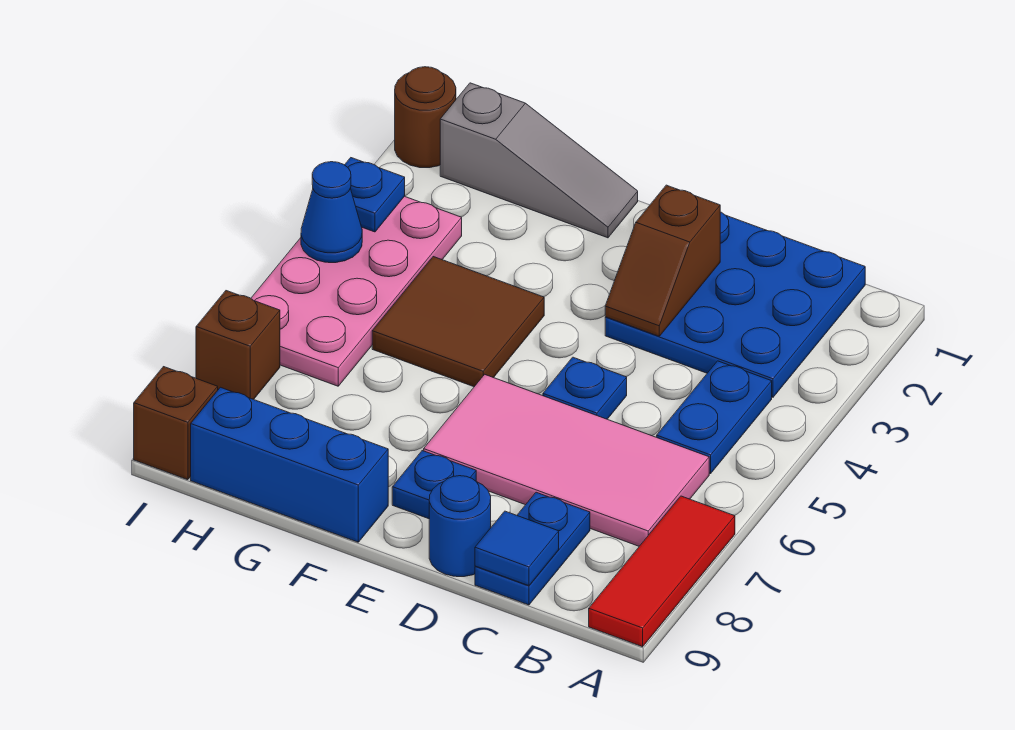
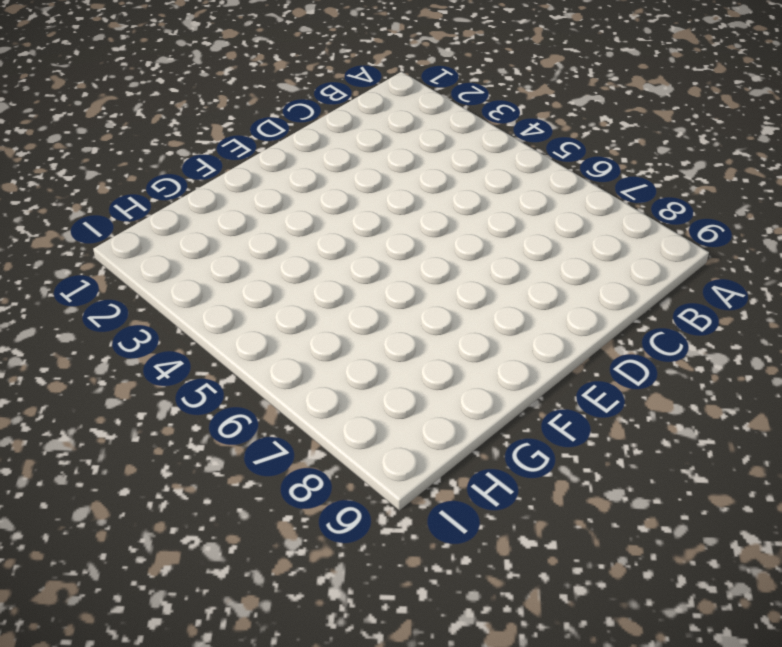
none -> red tile A7:A9 level 1
none -> blue plate B1:D3 level 1
none -> blue plate B4:B5 level 1

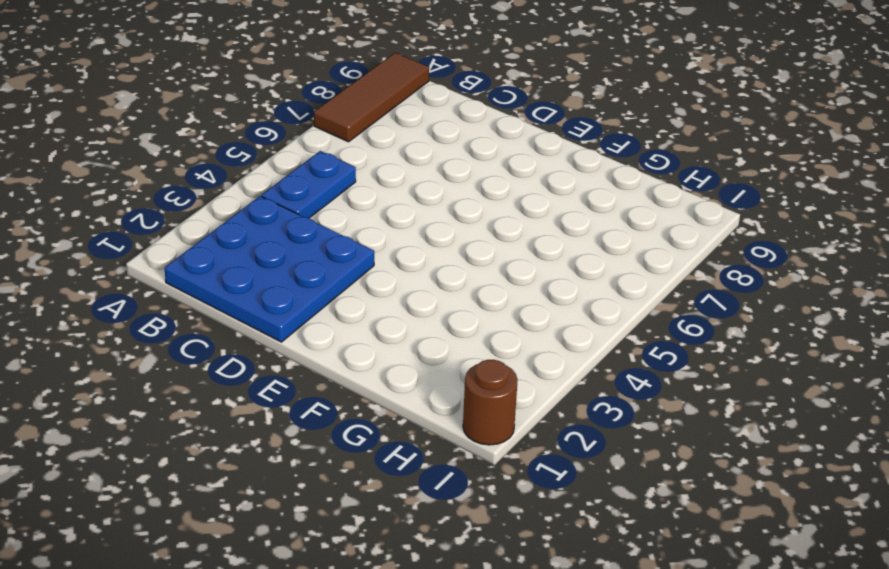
brown tile A7:A9 level 1 -> red tile A7:A9 level 1
none -> pink tile B6:E7 level 1
none -> blue plate C8:C9 level 1
none -> blue plate D5 level 1

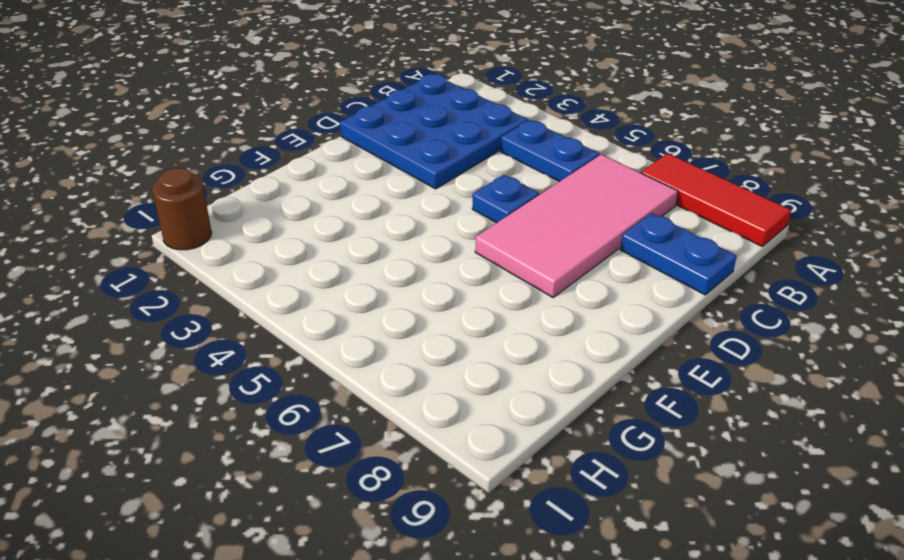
none -> blue round brick D9 level 1
none -> blue plate E8 level 1
none -> grey slope F1:H1 level 1 top H

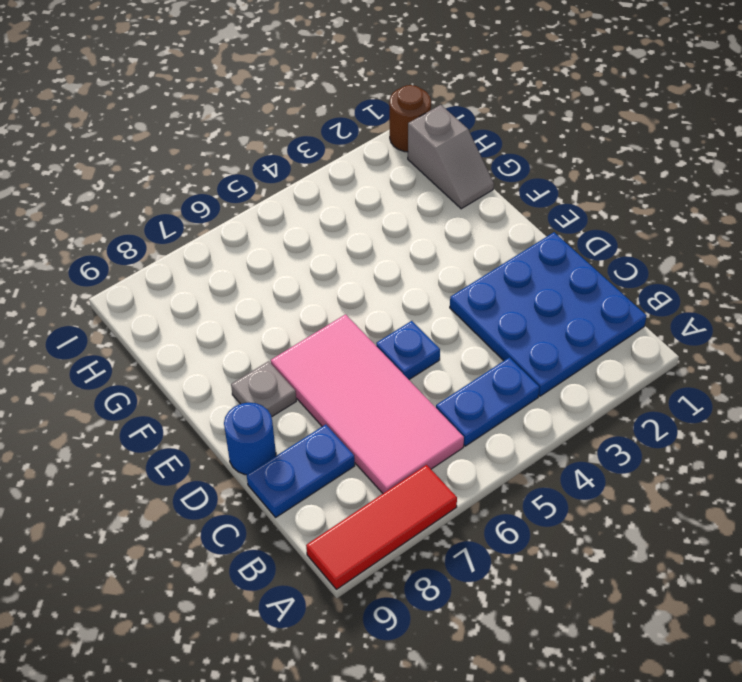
grey plate E8 level 1 -> blue plate E8 level 1
grey slope G1:H1 level 1 top H -> grey slope F1:H1 level 1 top H
none -> brown tile F4:G5 level 1
none -> blue brick F9:H9 level 1
none -> pink plate H3:I6 level 1

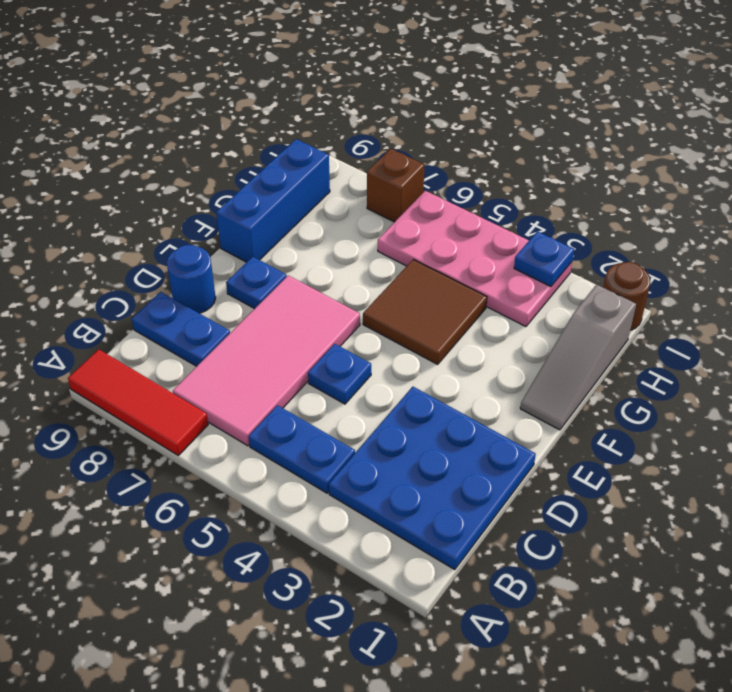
none -> brown brick I9 level 1
none -> blue tile C9 level 2
none -> brown slope D2:D3 level 2 top 2

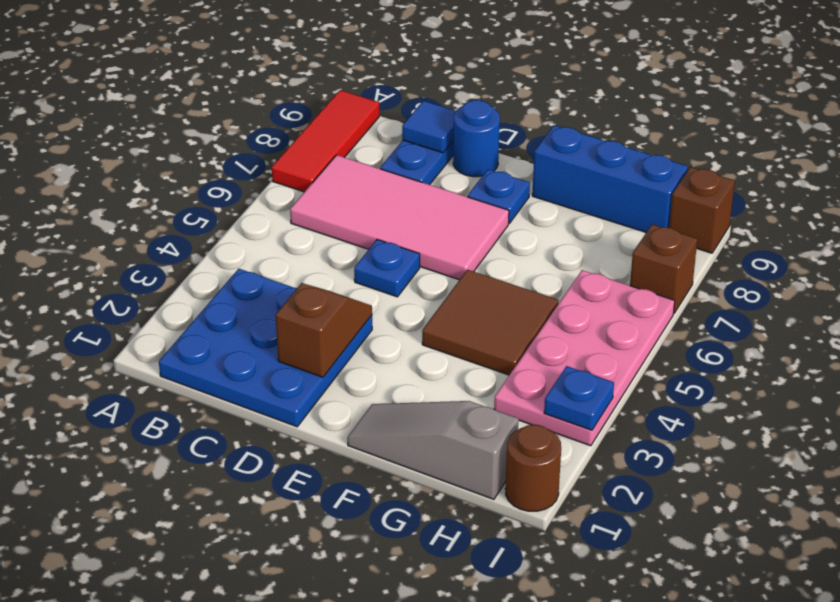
none -> blue plate B4:B5 level 1
none -> blue cone I4 level 2

